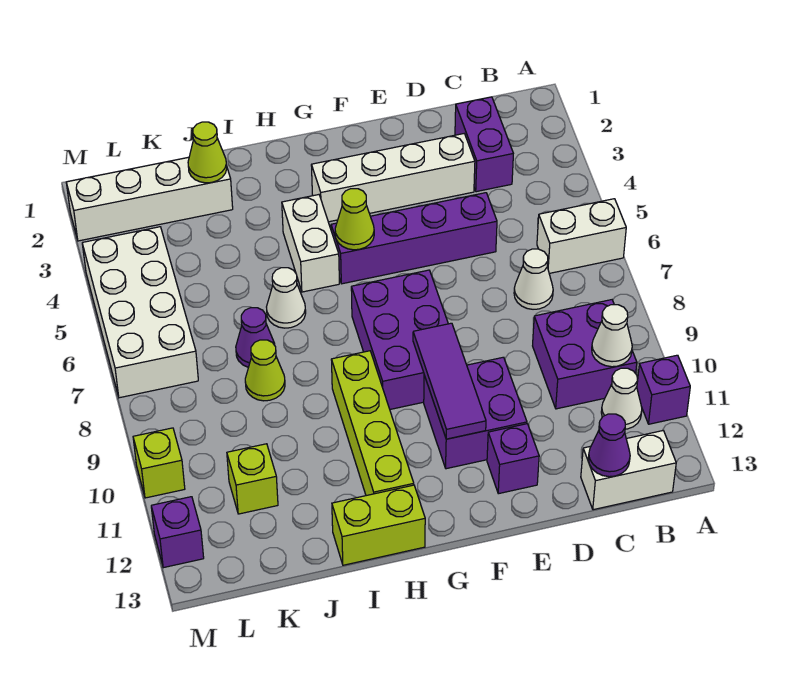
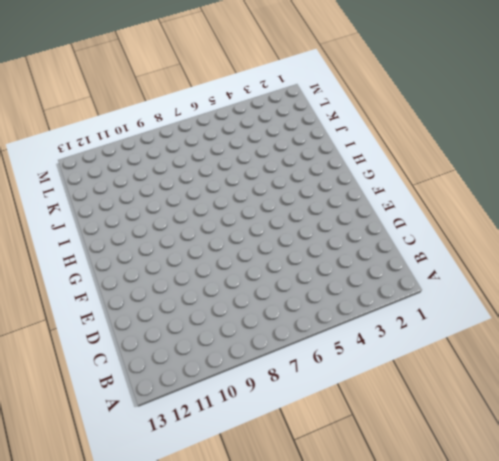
none -> white brick A6:B6 level 1
none -> purple brick A11 level 1
none -> purple brick B9:C10 level 1

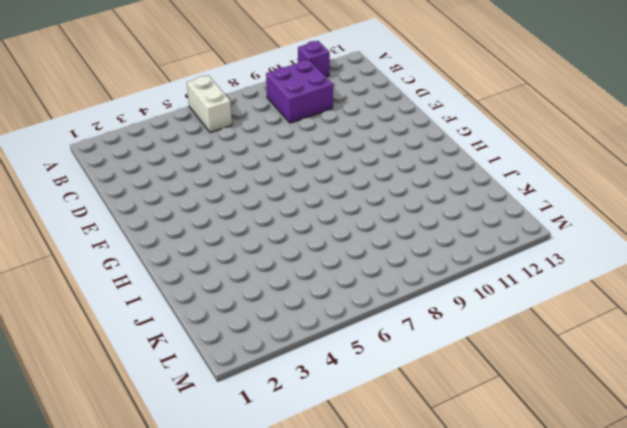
none -> white cone B11 level 1
none -> white brick B13:C13 level 1
none -> purple brick C2:C3 level 1

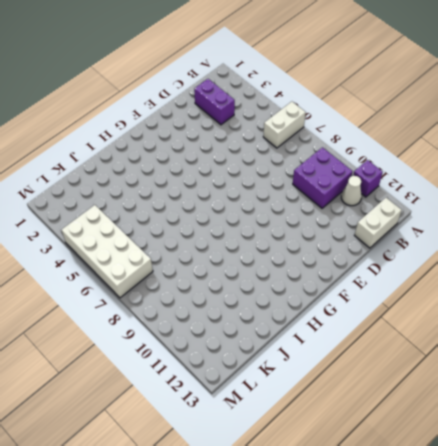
none -> white cone C7 level 1
none -> white brick D3:G3 level 1
none -> purple brick D5:G5 level 1

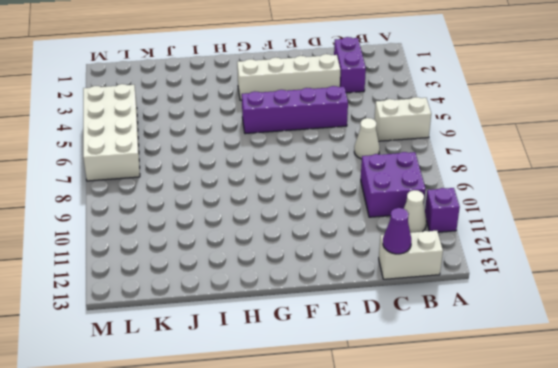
none -> purple brick E10:F11 level 1
none -> purple brick E12 level 1
none -> purple brick F7:G9 level 1

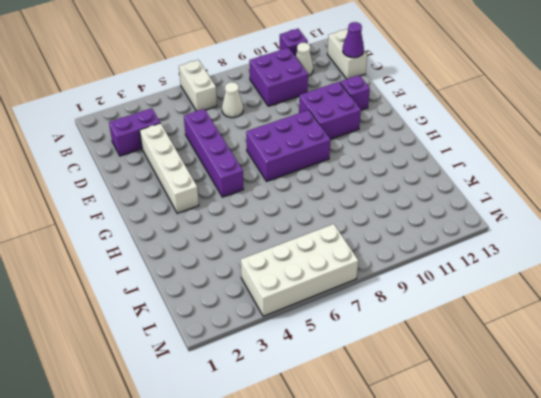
none -> white brick H4:H5 level 1
none -> lime brick H9:H12 level 1
none -> lime brick H13:I13 level 1

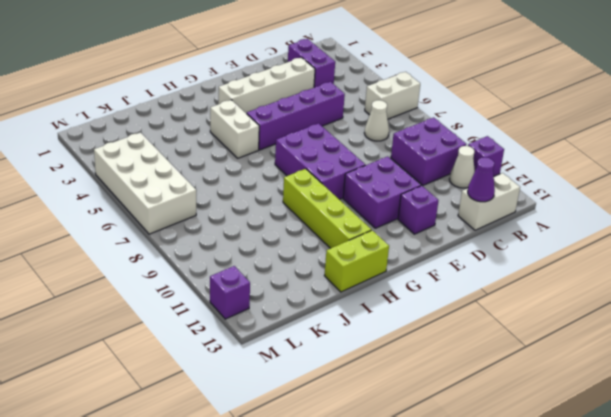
none -> white cone I6 level 1
none -> white brick J2:M2 level 1
none -> purple cone J7 level 1

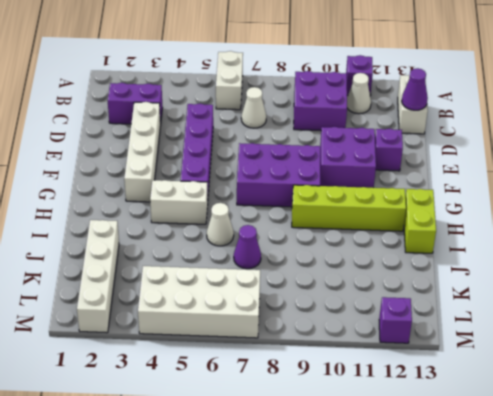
none -> lime cone J8 level 1
none -> lime brick K11 level 1
none -> lime brick M10 level 1

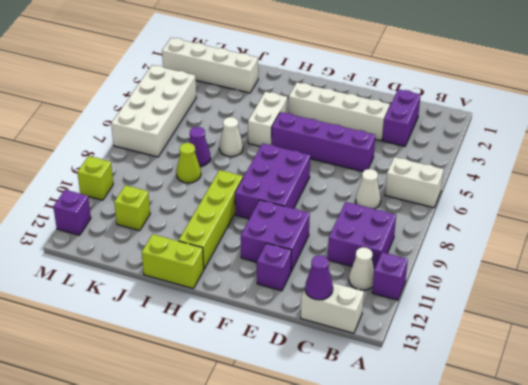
none -> white cone B10 level 2
none -> purple tile F9:F11 level 2
none -> lime cone G5 level 2

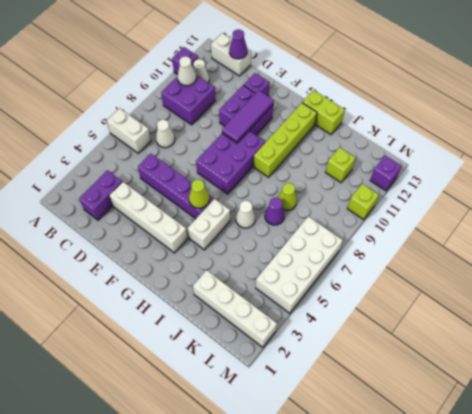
none -> lime cone J2 level 2

